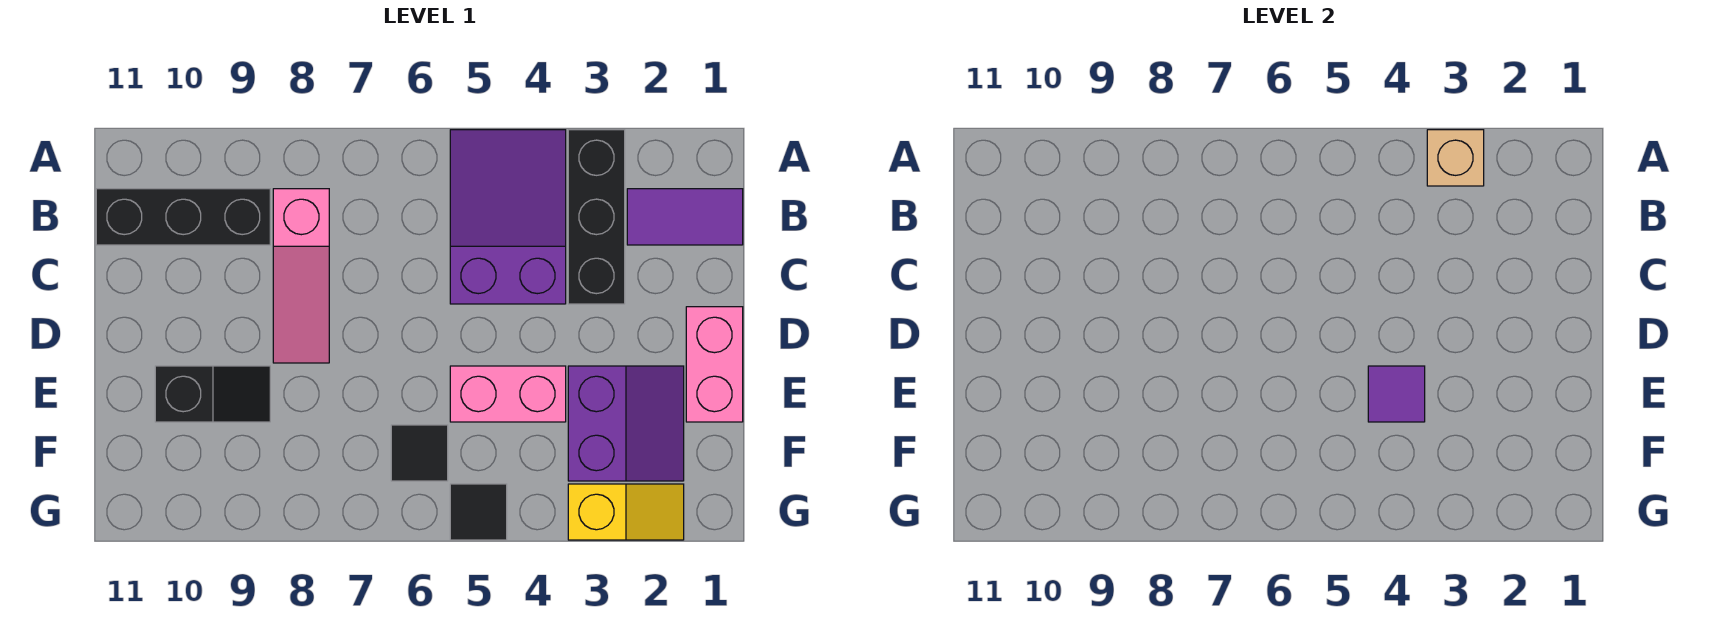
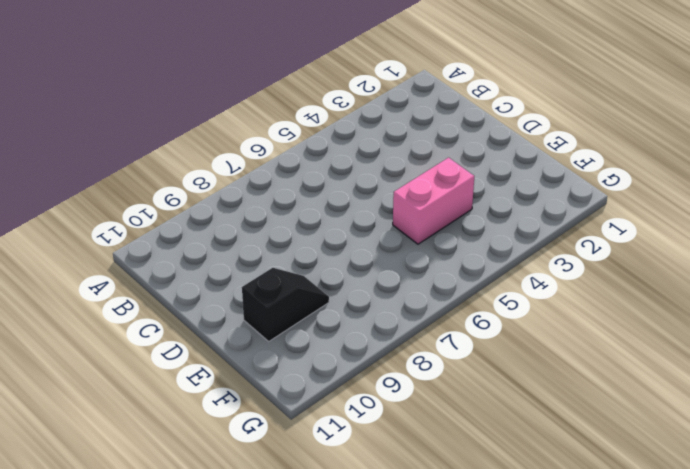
none -> black brick A3:C3 level 1
none -> purple slope A4:C5 level 1 top C
none -> purple tile B1:B2 level 1

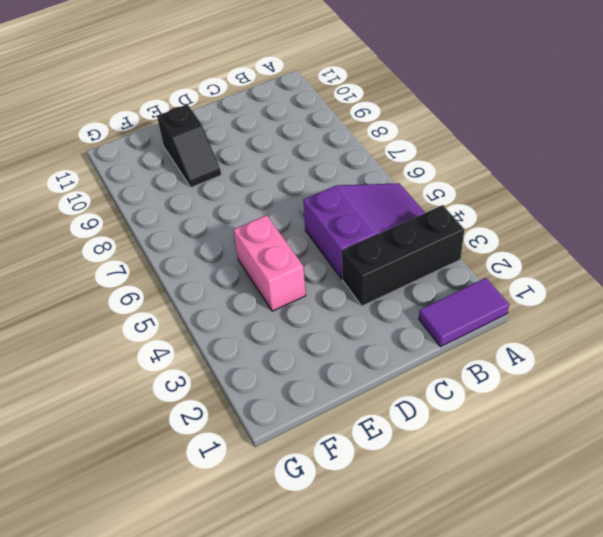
purple tile A1:B1 level 1 -> purple tile B1:B2 level 1
none -> pink slope B8:D8 level 1 top B
none -> black brick B9:B11 level 1
none -> pink brick D1:E1 level 1

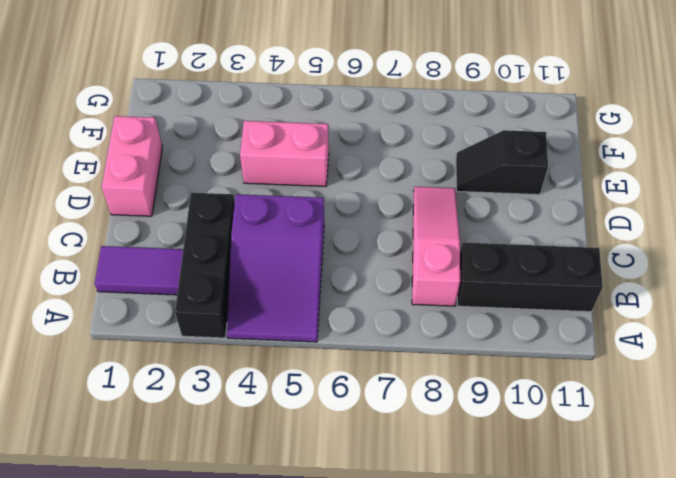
none -> purple slope E2:F3 level 1 top 3
none -> black tile F6 level 1
none -> yellow slope G2:G3 level 1 top 3

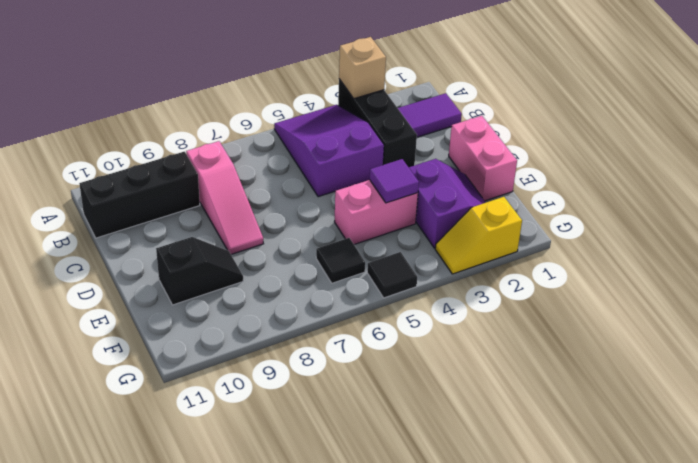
yellow slope G2:G3 level 1 top 2 -> yellow slope G2:G3 level 1 top 3

